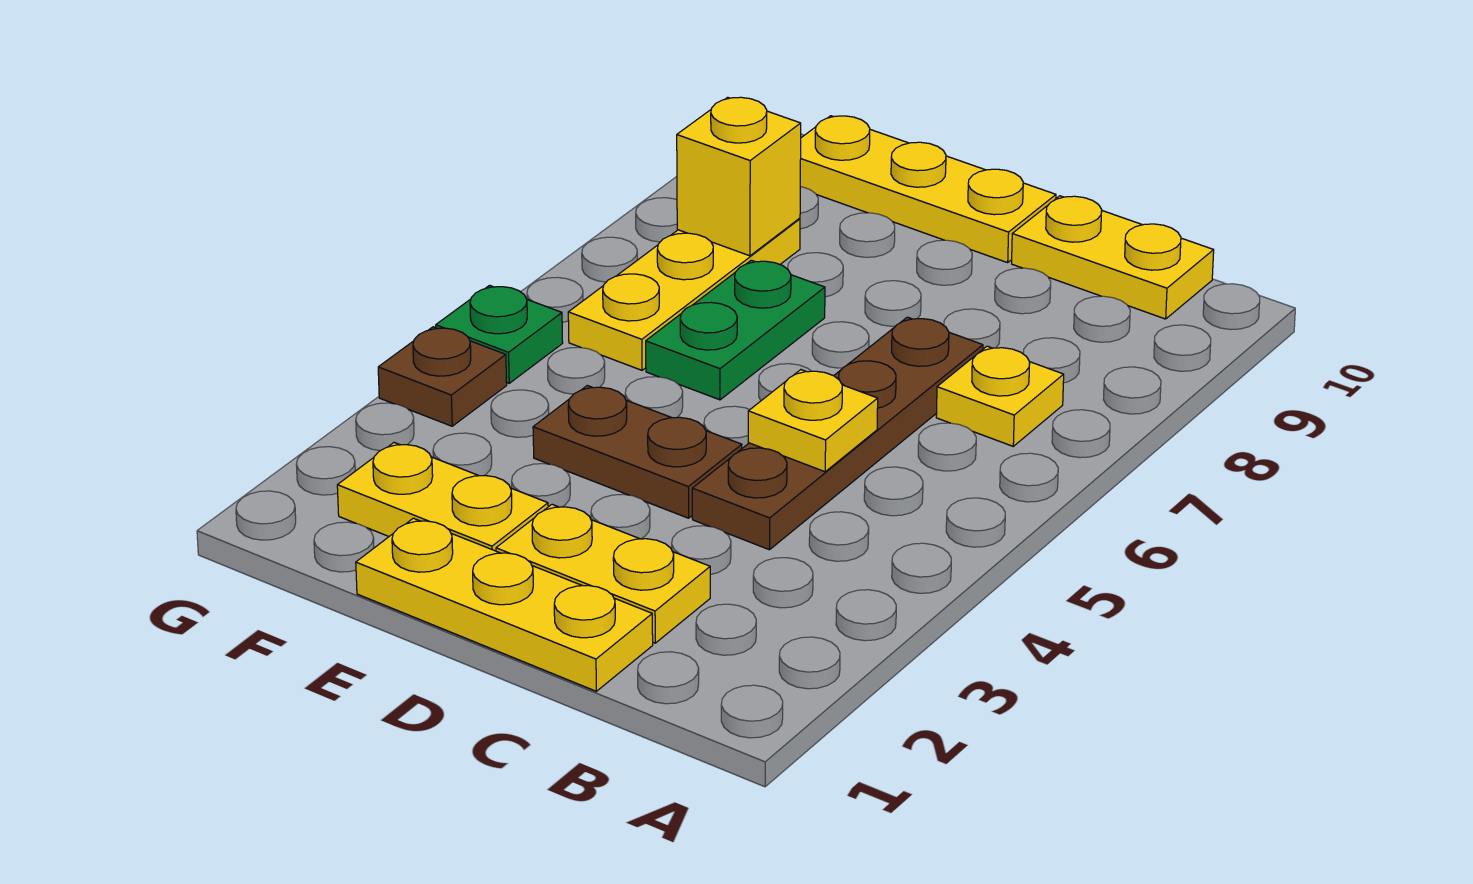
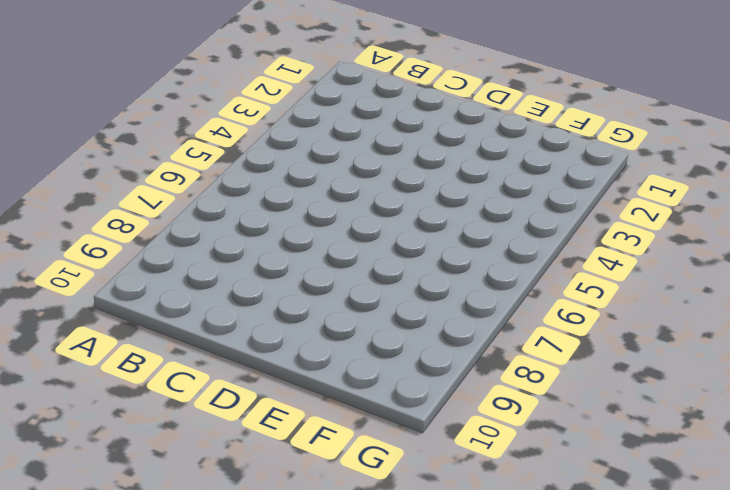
none -> yellow plate B7 level 1
none -> yellow plate B10:C10 level 1
none -> yellow plate C1:E1 level 1

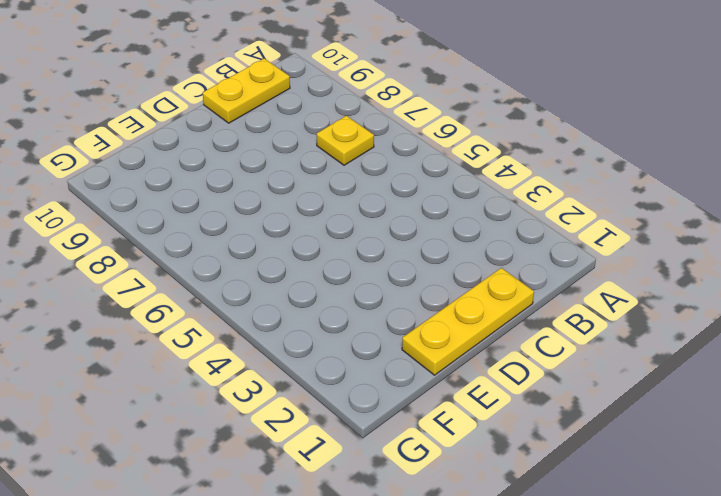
none -> yellow plate C2:D2 level 1
none -> brown plate C4:C7 level 1
none -> brown plate D4:E4 level 1

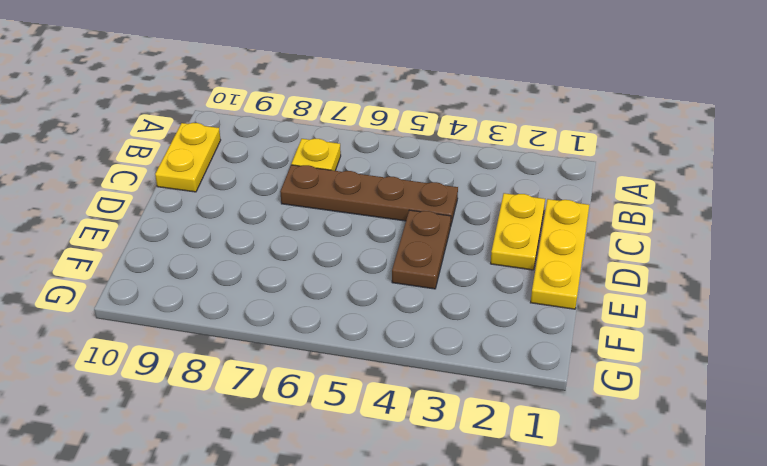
none -> yellow plate D10:F10 level 1
none -> yellow plate E2:F2 level 1
none -> green plate E6:E7 level 1

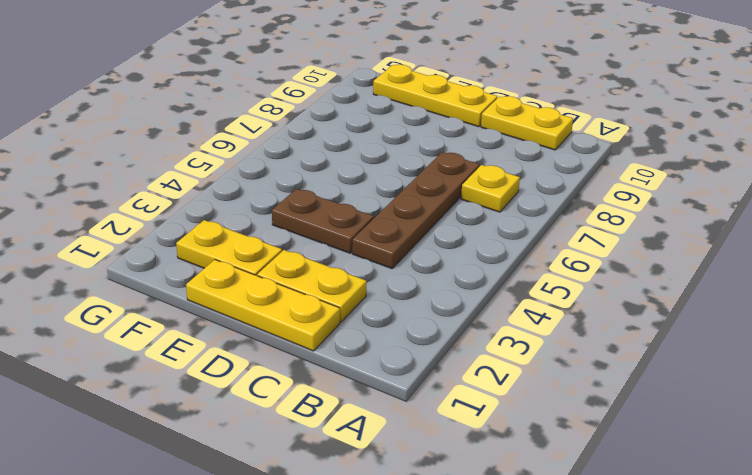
none -> green plate E6:E7 level 1
none -> yellow plate F6:F8 level 1
none -> brown plate G4 level 1

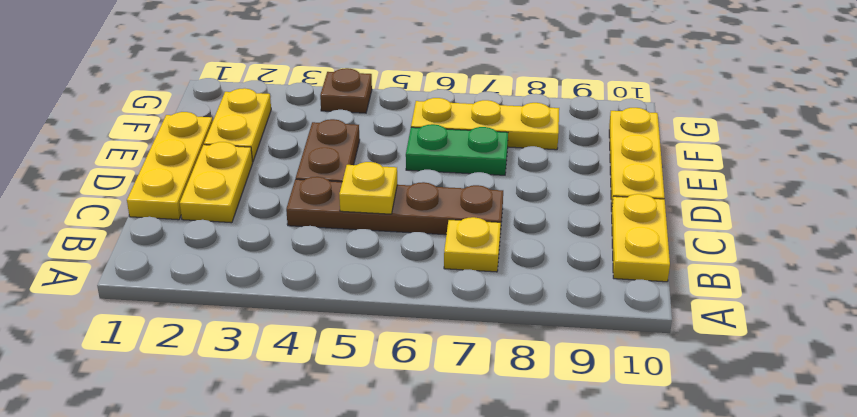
none -> green plate G5 level 1
none -> yellow brick F8 level 2

